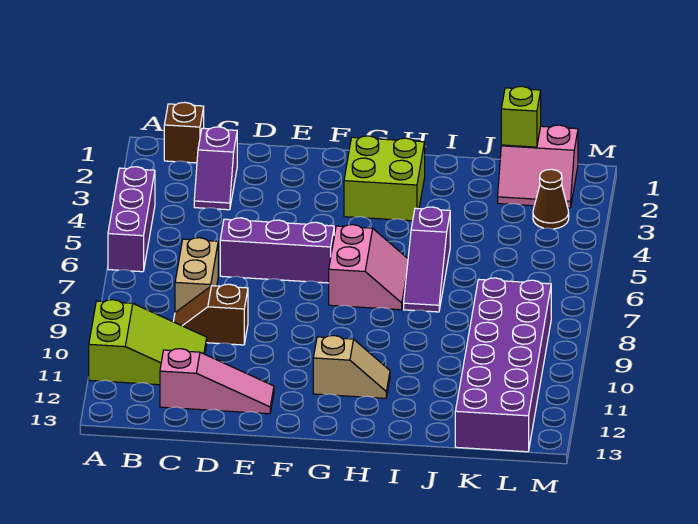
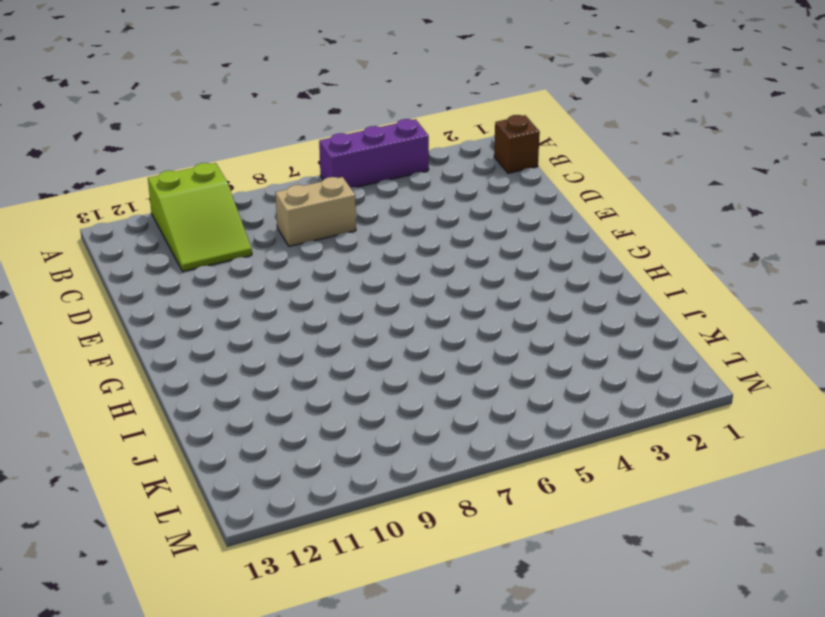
none -> purple slope C2:C3 level 1 top 2
none -> brown slope C9:D9 level 1 top D
none -> pink slope C12:E12 level 1 top C

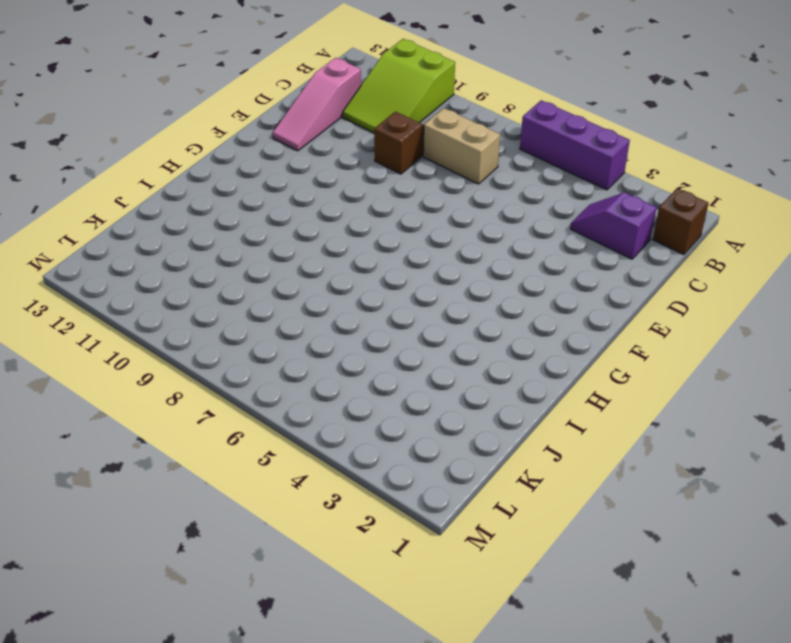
none -> purple brick D6:F6 level 1
none -> lime brick G2:H3 level 1
none -> pink slope G6:H7 level 1 top G

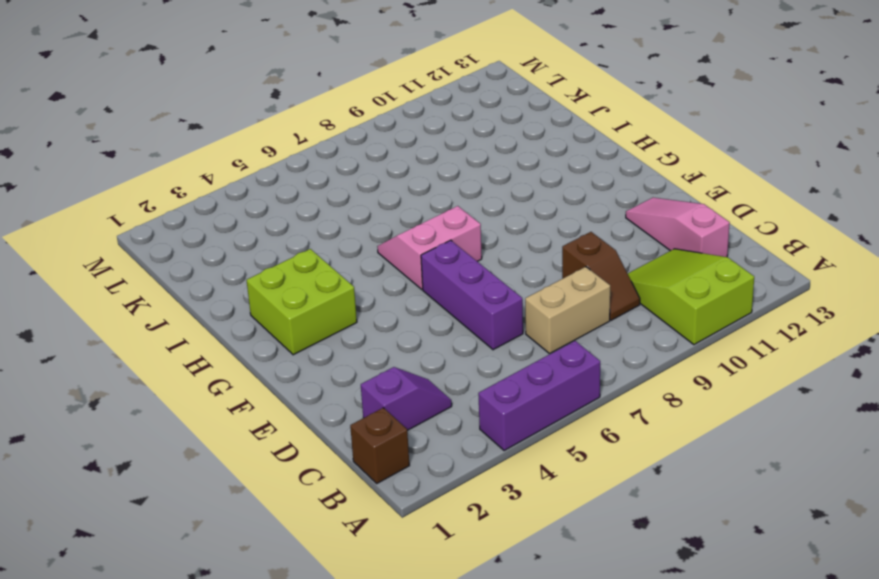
none -> tan slope G11:H11 level 1 top G
none -> purple slope I5:I7 level 1 top 5
none -> pink slope K1:L2 level 1 top 1

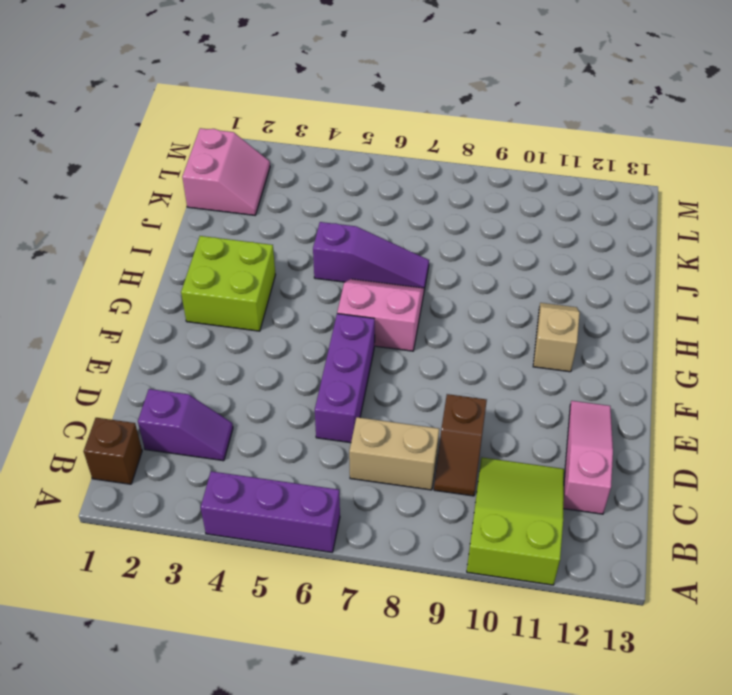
none -> purple brick K8:L13 level 1
none -> brown cone L3 level 1
none -> lime brick K1 level 2

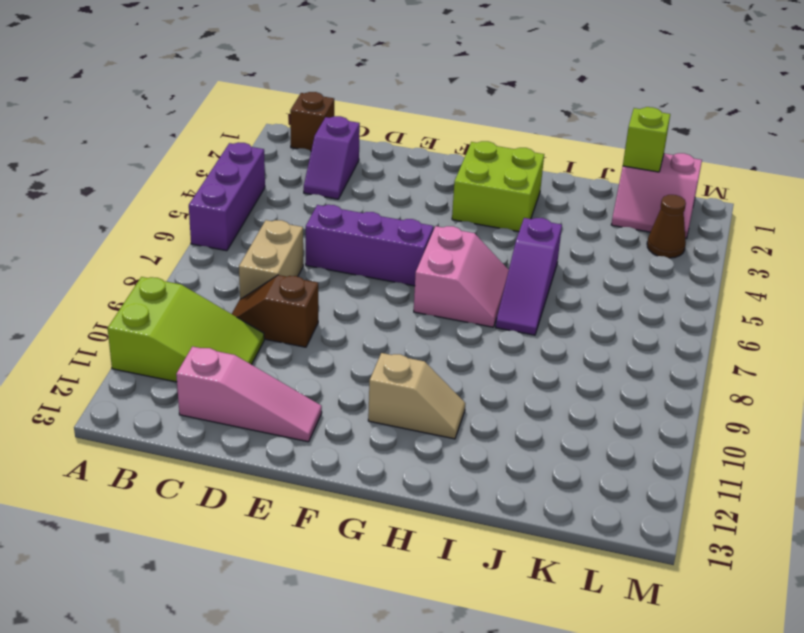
none -> purple brick K8:L13 level 1

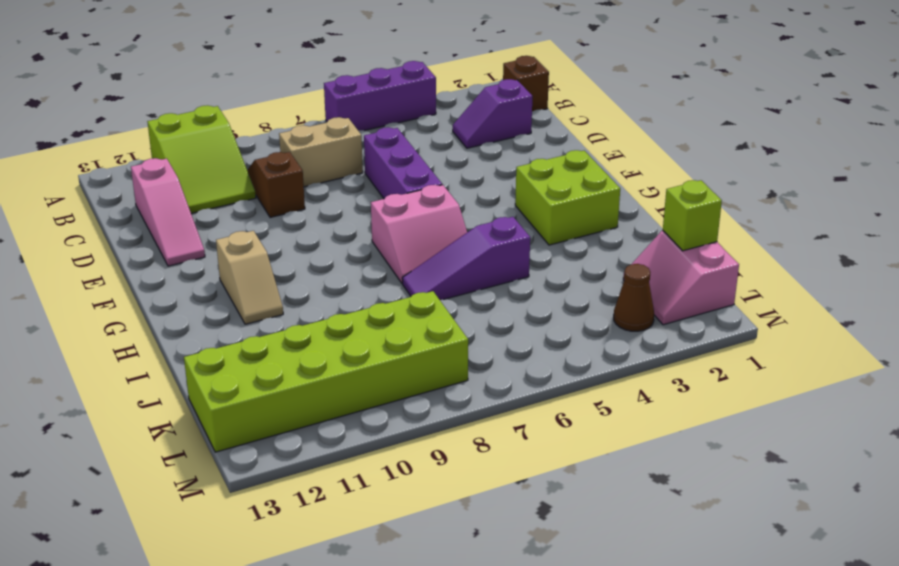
lime brick K8:L13 level 1 -> purple brick K8:L13 level 1

